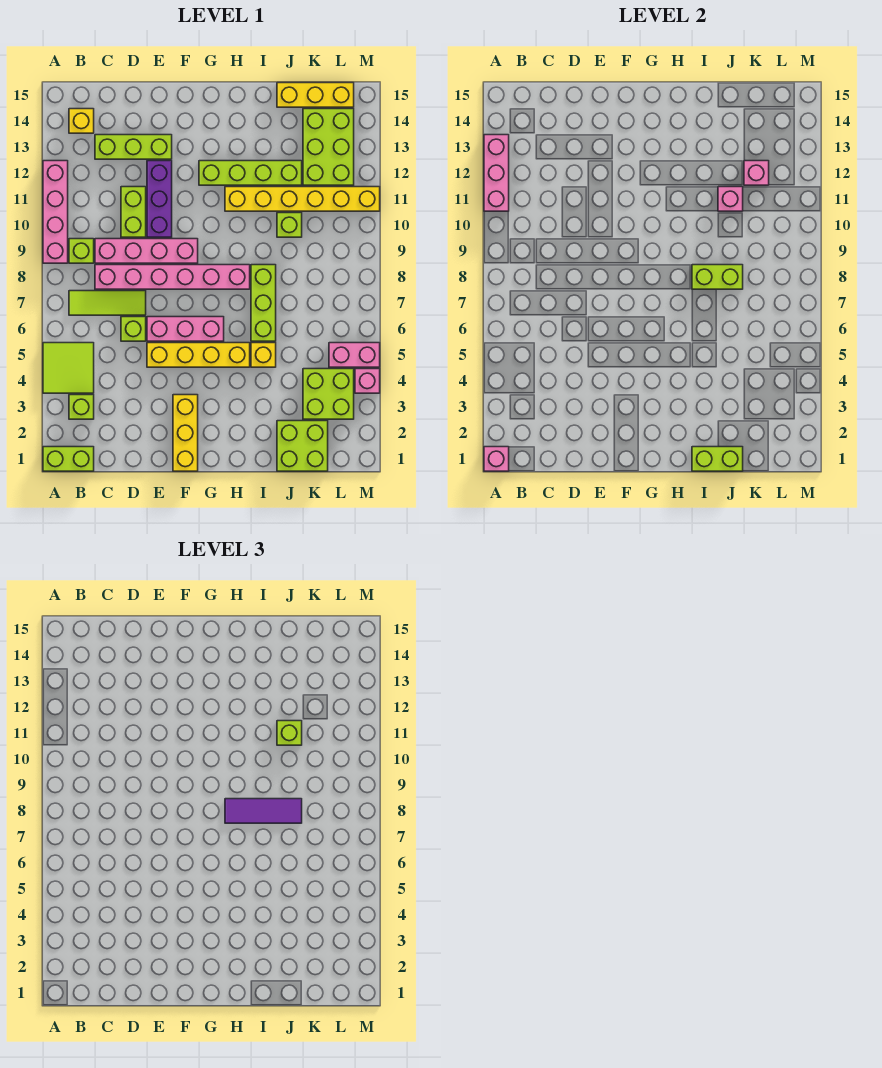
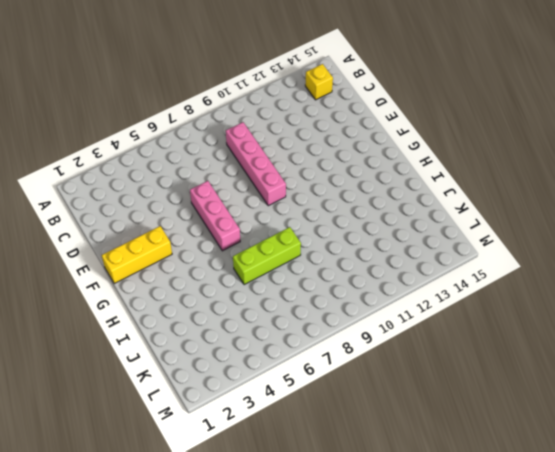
none -> lime brick A1:B1 level 1
none -> lime tile A4:B5 level 1
none -> pink brick A9:A12 level 1
none -> lime brick B3 level 1

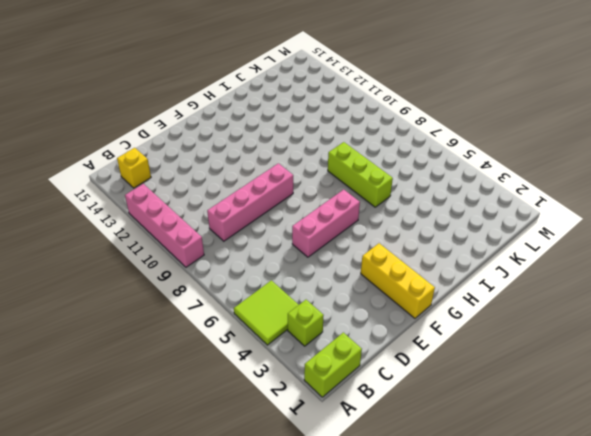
none -> lime tile B7:D7 level 1
none -> lime brick B9 level 1
none -> pink brick C8:H8 level 1
none -> lime brick C13:E13 level 1

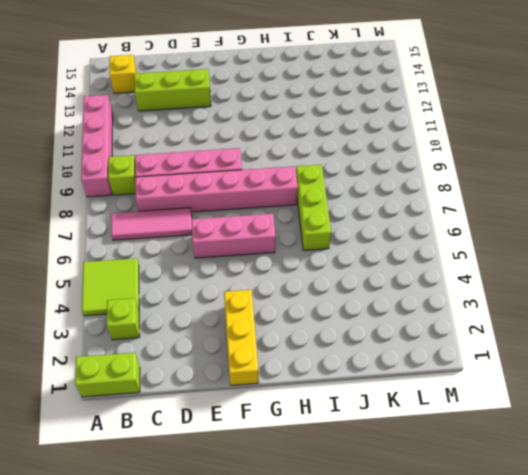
pink tile B7:D7 level 1 -> lime tile B7:D7 level 1
none -> lime brick D6 level 1
none -> lime brick D10:D11 level 1
none -> yellow brick E5:H5 level 1
none -> purple brick E10:E12 level 1

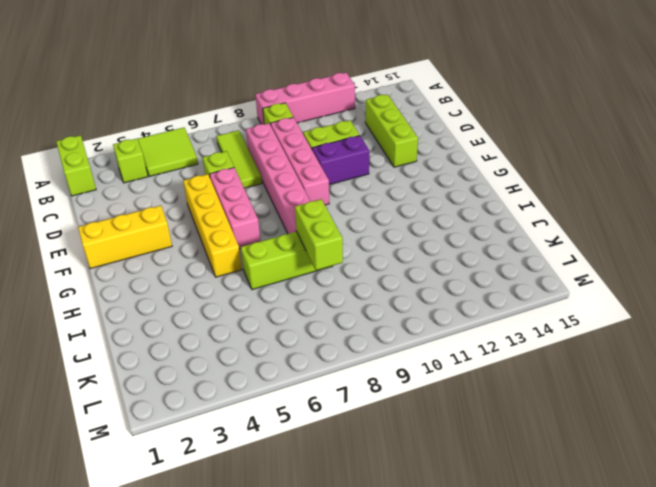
purple brick E10:E11 level 1 -> purple brick E10:E12 level 1
none -> yellow brick B14 level 1
none -> lime brick G12:J12 level 1
none -> yellow brick H11:M11 level 1
none -> yellow brick I5 level 1

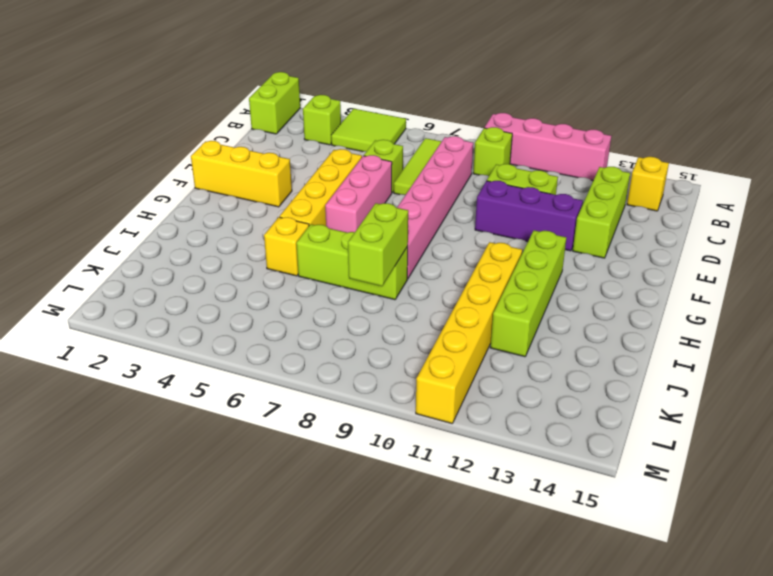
none -> pink brick C9:F9 level 1
none -> lime brick J1:K2 level 1
none -> lime brick J10 level 1
none -> yellow brick J15:L15 level 1

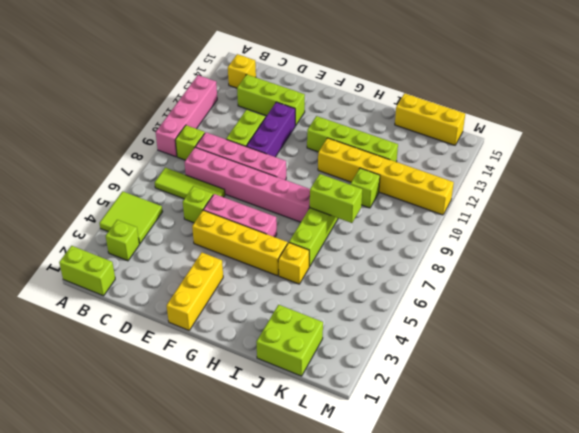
none -> lime brick K3:L4 level 1
none -> lime brick K12:L14 level 1
none -> pink brick L5:M5 level 1
none -> pink brick M4 level 1

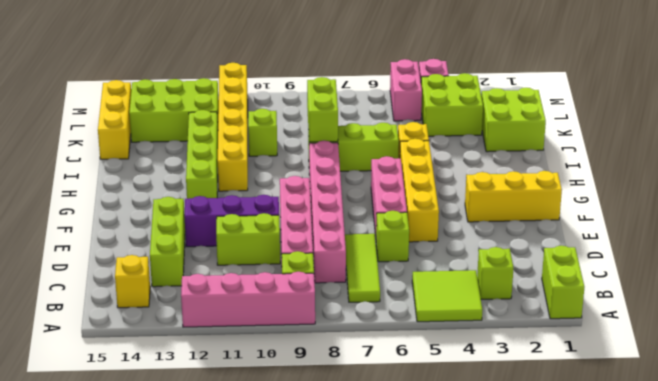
none -> pink brick A1 level 2
none -> pink brick A11:A13 level 2
none -> lime brick I1:J1 level 2
none -> pink brick J11 level 2

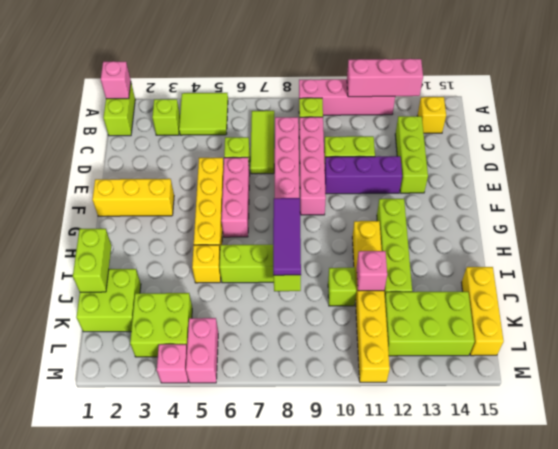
none -> pink brick K12 level 2
none -> lime brick J11 level 3

